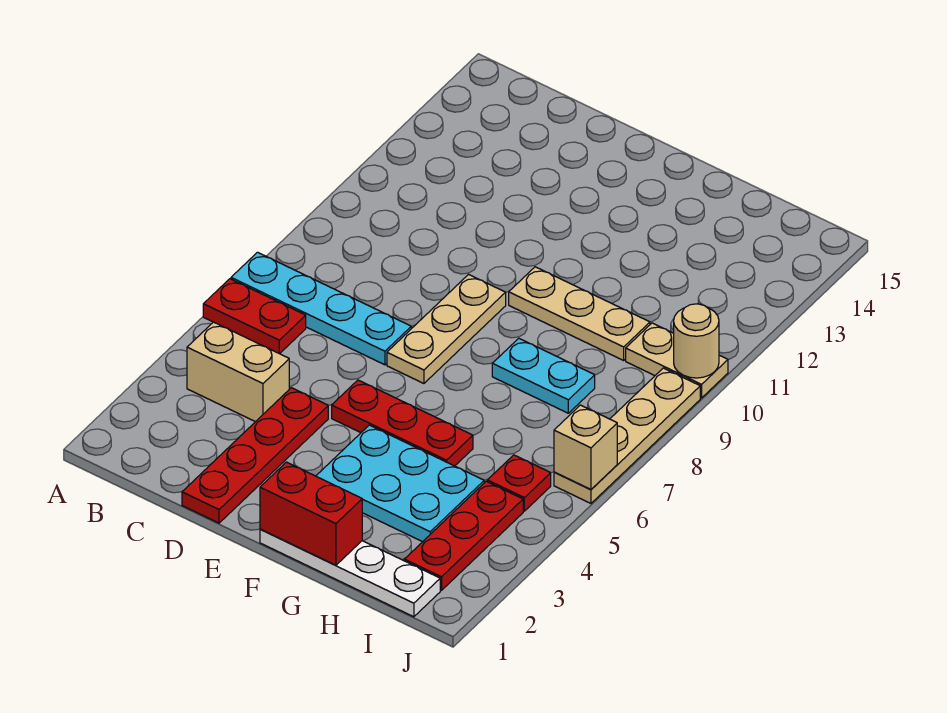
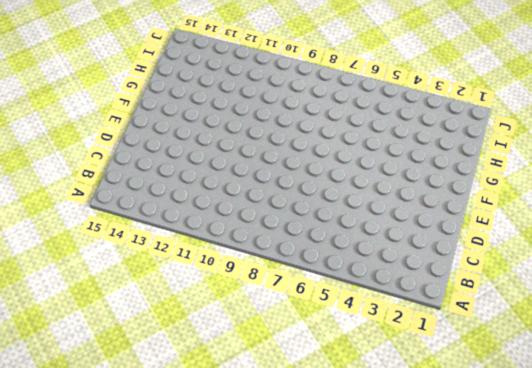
none -> red plate A6:B6 level 1
none -> cyan plate A7:D7 level 1
none -> tan brick B4:C4 level 1

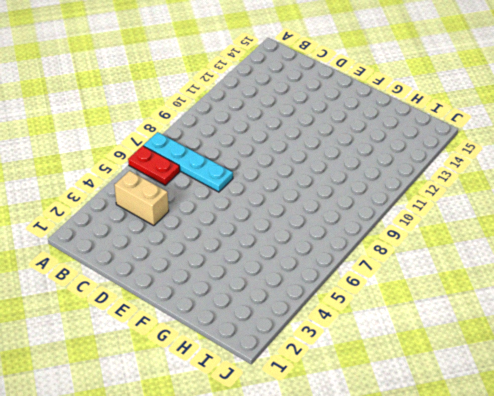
none -> red plate D1:D4 level 1
none -> red plate E5:G5 level 1
none -> tan plate E7:E9 level 1

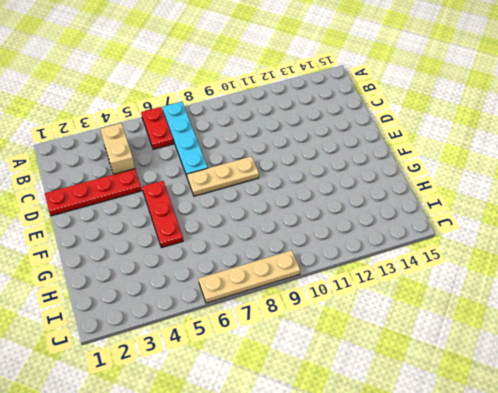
none -> white plate F1:I1 level 1
none -> cyan plate F3:H4 level 1
none -> tan plate F10:H10 level 1

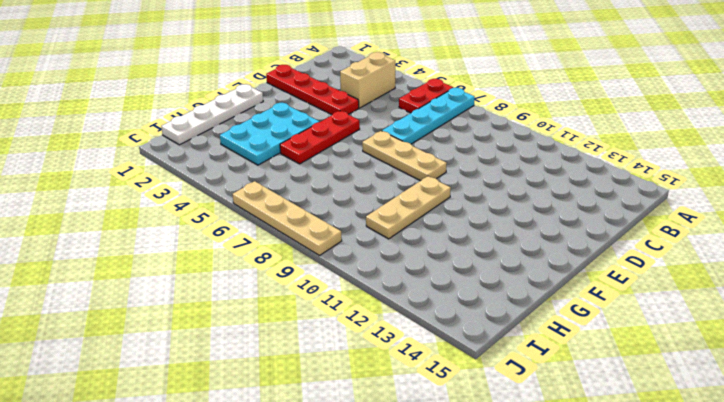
none -> cyan plate G8:H8 level 1
none -> red plate I2:I4 level 1
none -> red plate I5 level 1

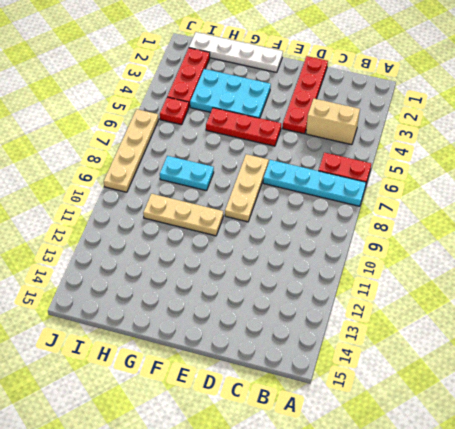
none -> tan plate I10:J10 level 1
none -> red brick F1:G1 level 2
none -> tan brick J6 level 2

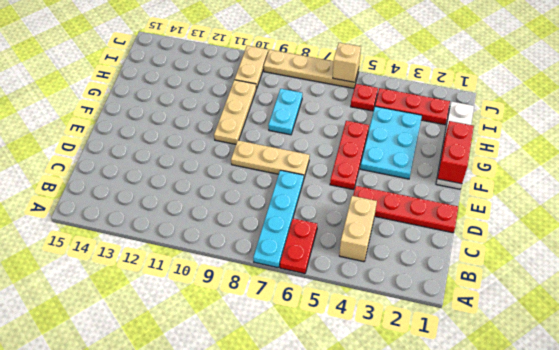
none -> tan round brick J10 level 2

